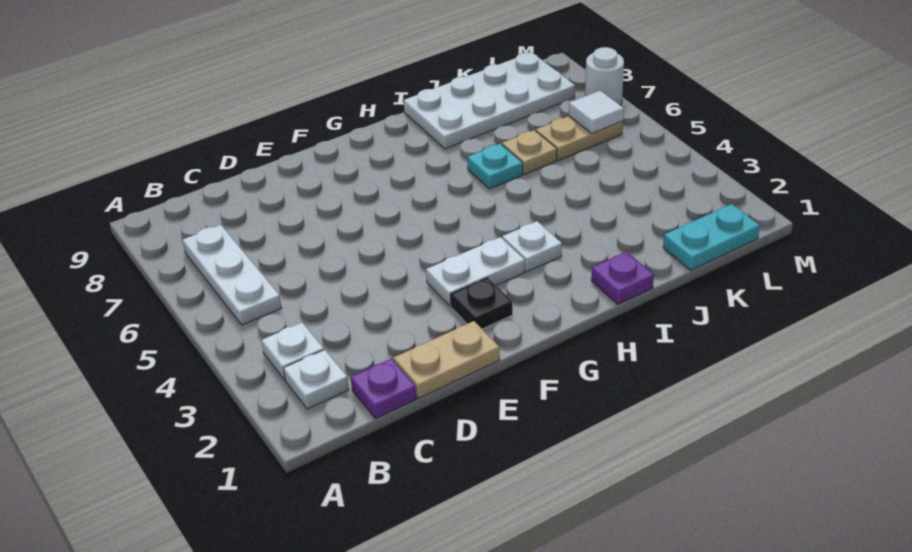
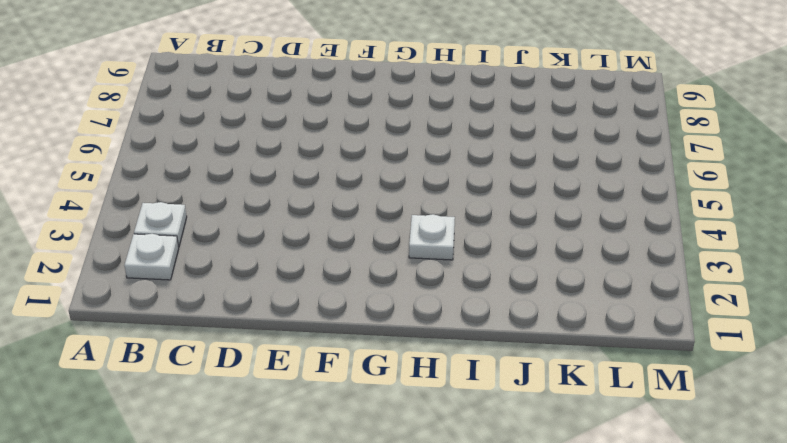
none -> white plate B5:B7 level 1
none -> purple plate C1 level 1
none -> tan plate D1:E1 level 1

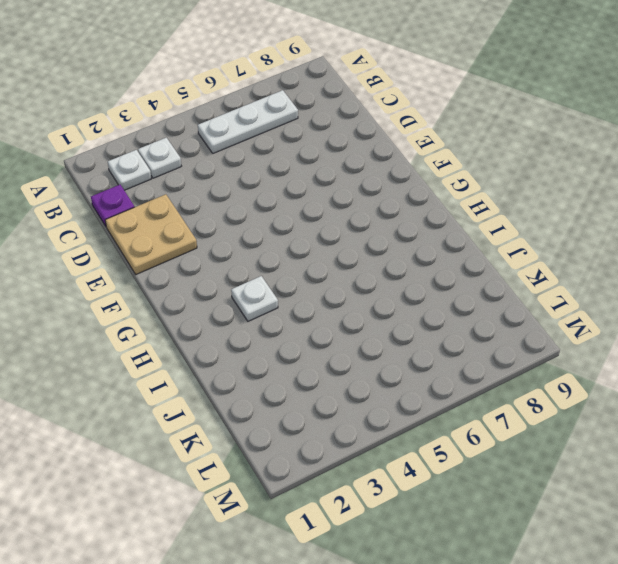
tan plate D1:E2 level 1 -> tan plate D1:E1 level 1
none -> black plate F2 level 1
none -> white plate F3:G3 level 1
none -> purple plate I1 level 1

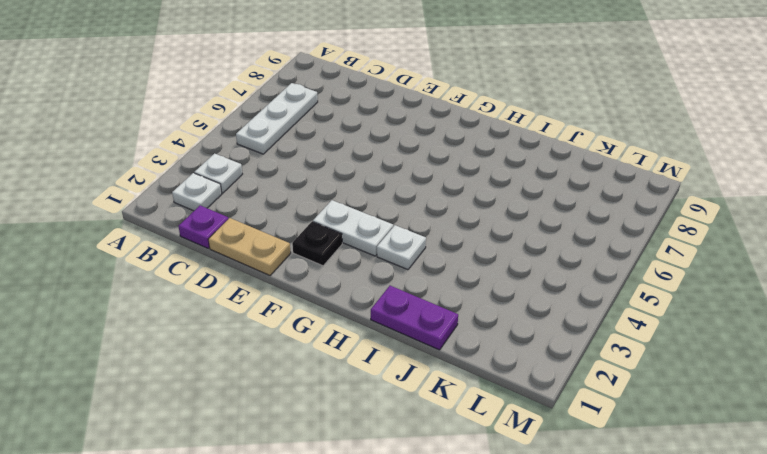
purple plate I1:J1 level 1 -> purple plate I1 level 1
none -> cyan plate I6 level 1
none -> white plate I8:L9 level 1
none -> tan plate J6 level 1

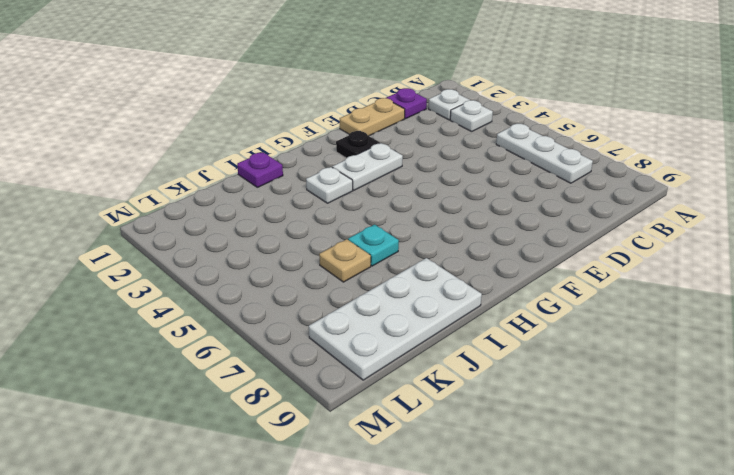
none -> cyan plate K1:L1 level 1
none -> tan plate K6:L6 level 1
none -> white round brick M7 level 1

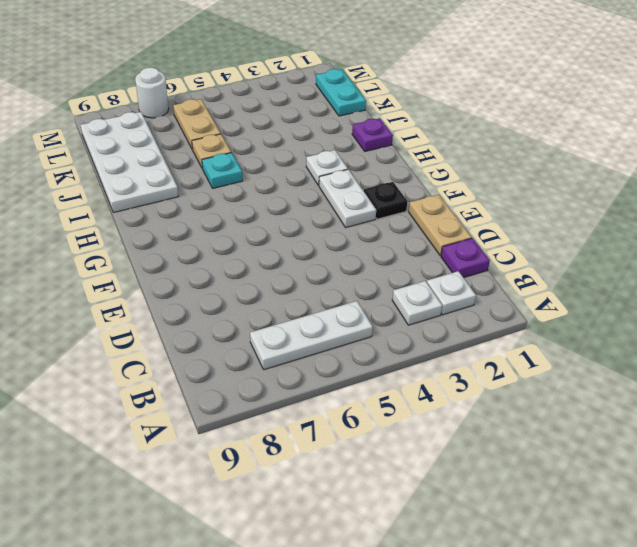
none -> white tile L6 level 2

